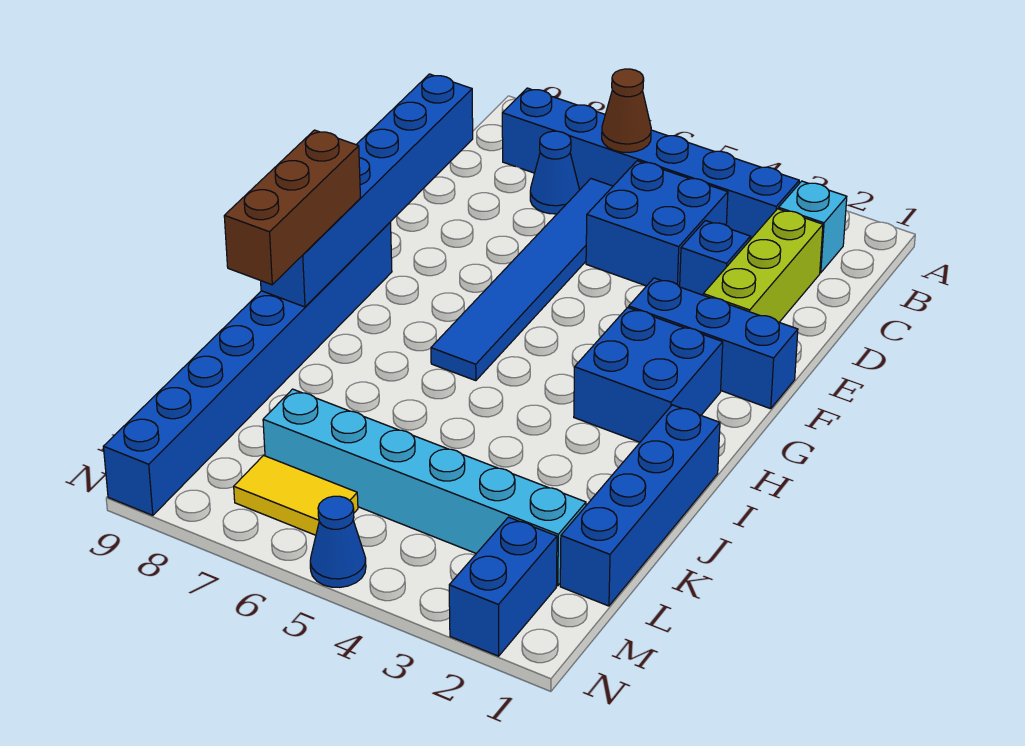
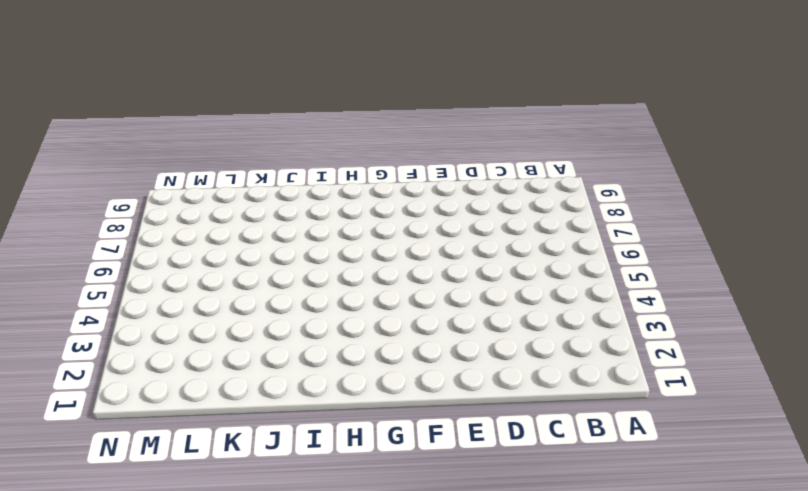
none -> cyan brick B2 level 1
none -> blue brick B3:B8 level 1
none -> lime brick C2:E2 level 1

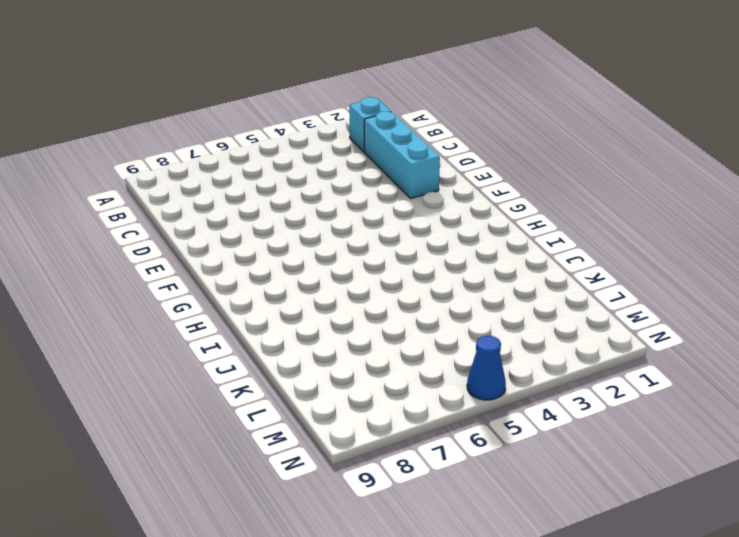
cyan brick C2:E2 level 1 -> lime brick C2:E2 level 1
none -> blue brick B3:B8 level 1
none -> blue brick C4:D5 level 1
none -> blue tile C6:H6 level 1

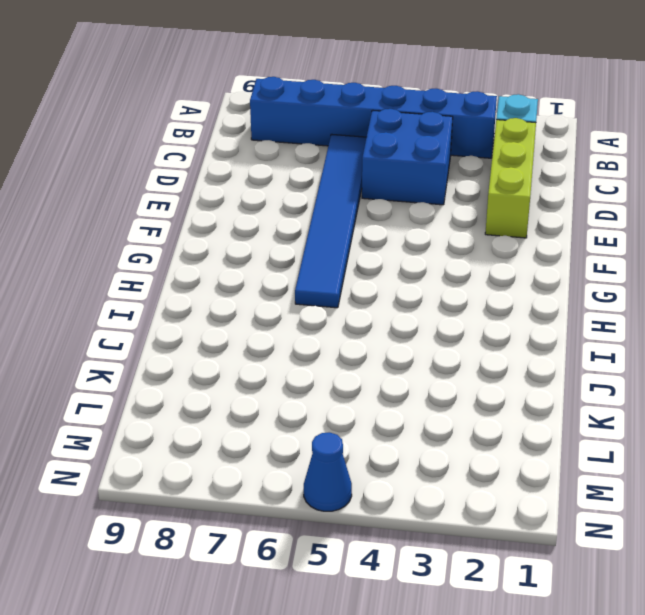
none -> blue cone C7 level 1
none -> blue brick D3 level 1
none -> blue brick F1:F3 level 1

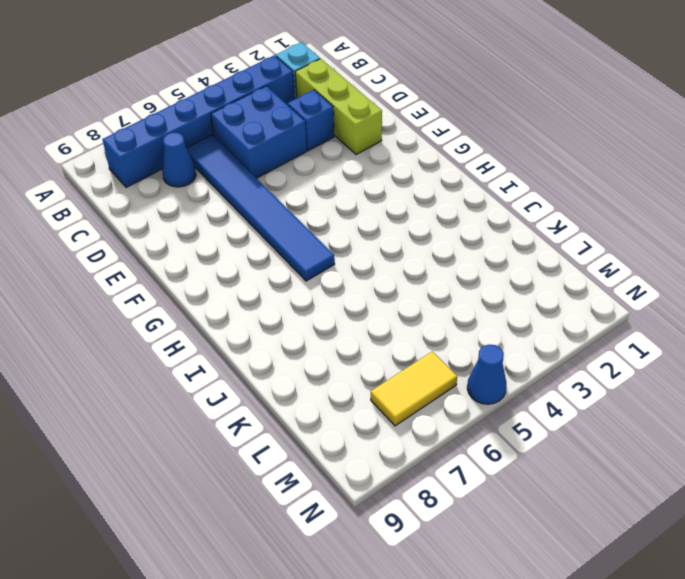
none -> blue brick F1:F3 level 1
none -> blue brick G2:H3 level 1
none -> blue brick G9:N9 level 1

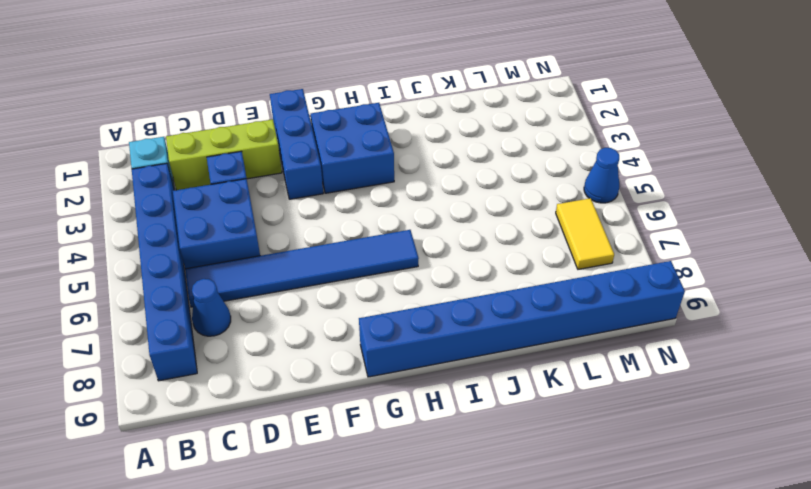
none -> blue brick I1:L1 level 1
none -> cyan brick L2:L7 level 1
none -> blue brick M2:N2 level 1

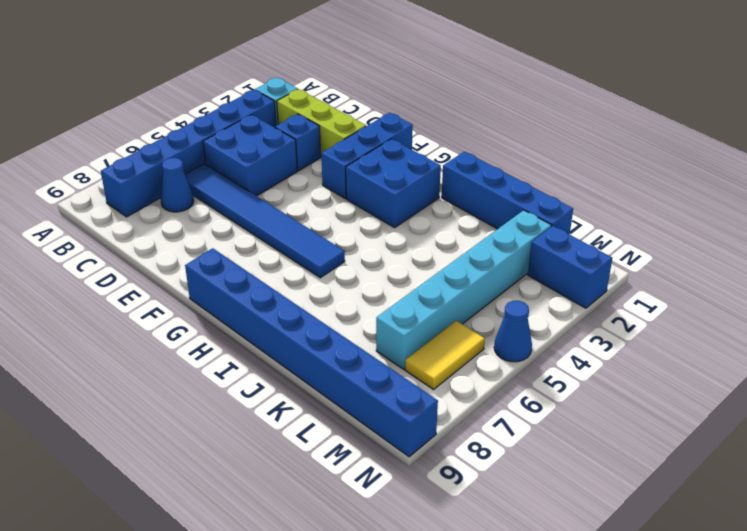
none -> brown cone B6 level 2
none -> blue brick D9:I9 level 2
none -> brown brick H9:J9 level 3

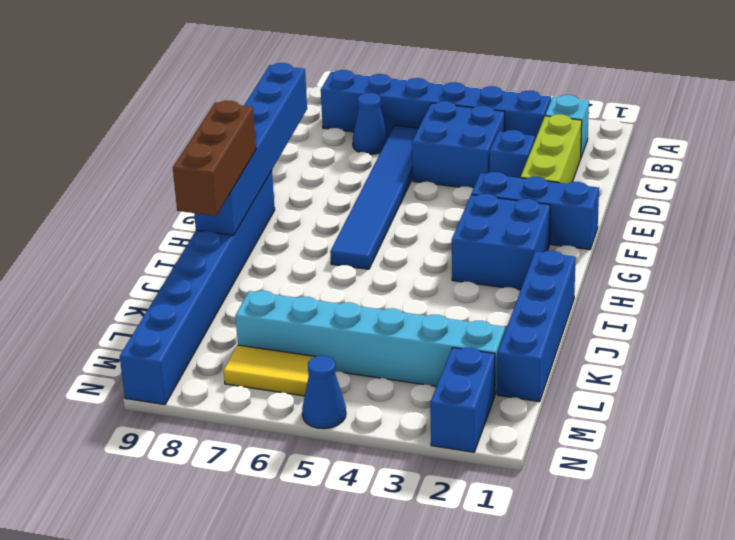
none -> brown cone B6 level 2

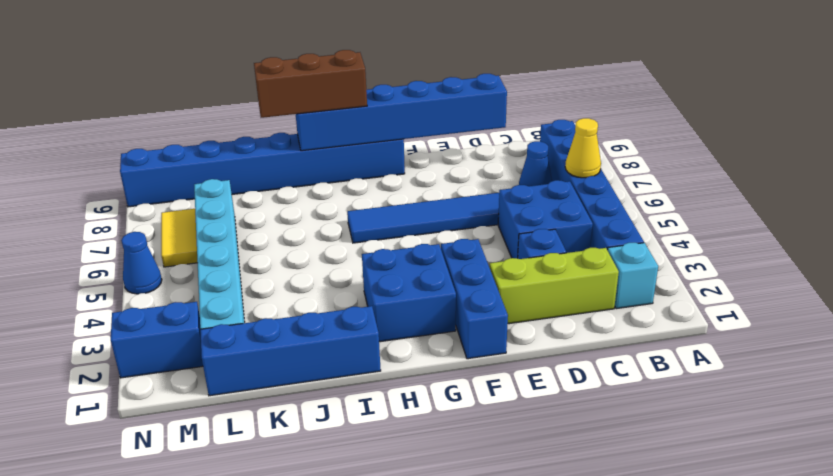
yellow cone B6 level 2 -> brown cone B6 level 2

